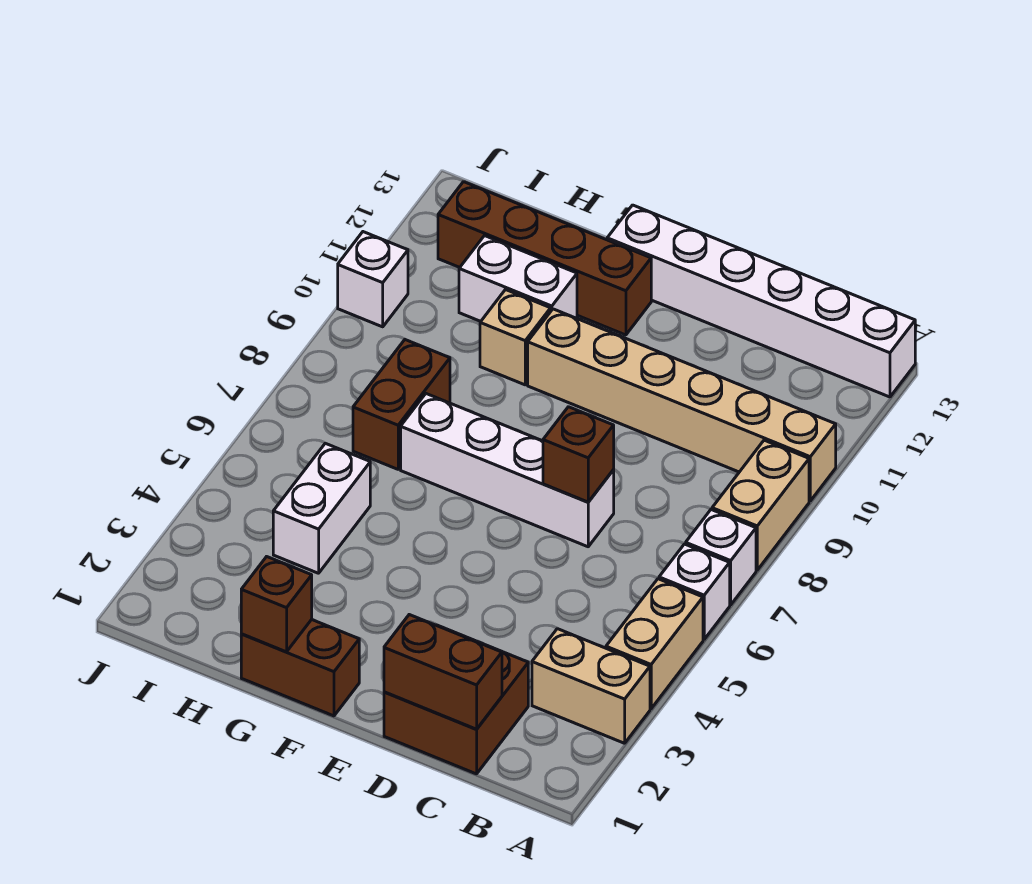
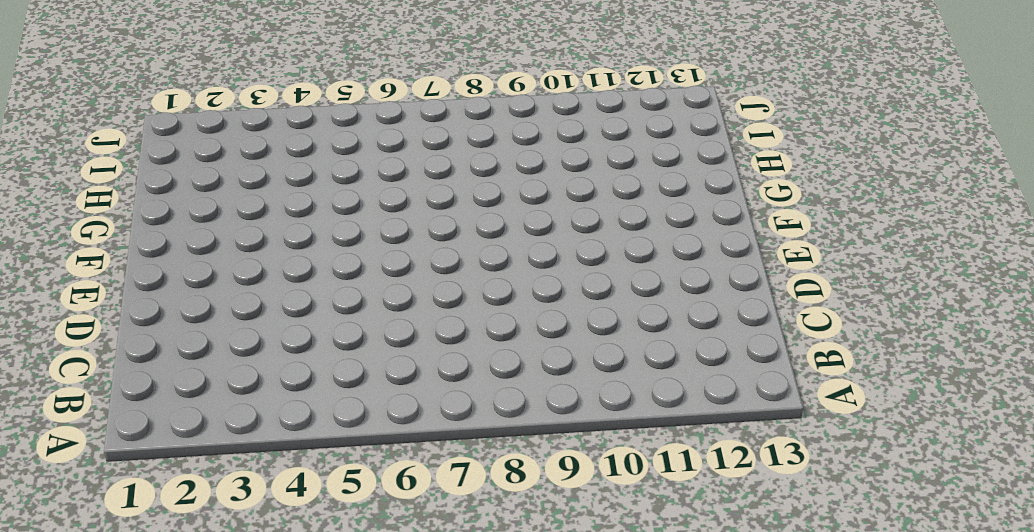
none -> tan brick A3:B3 level 1
none -> tan brick A4:A5 level 1
none -> white brick A6 level 1

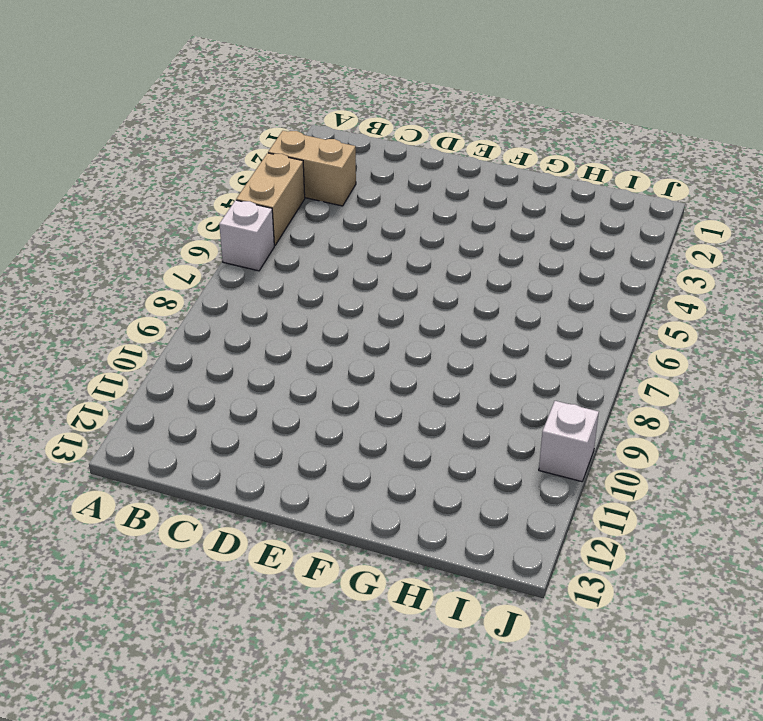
none -> white brick A7 level 1
none -> tan brick A8:A9 level 1
none -> tan brick A10:F10 level 1

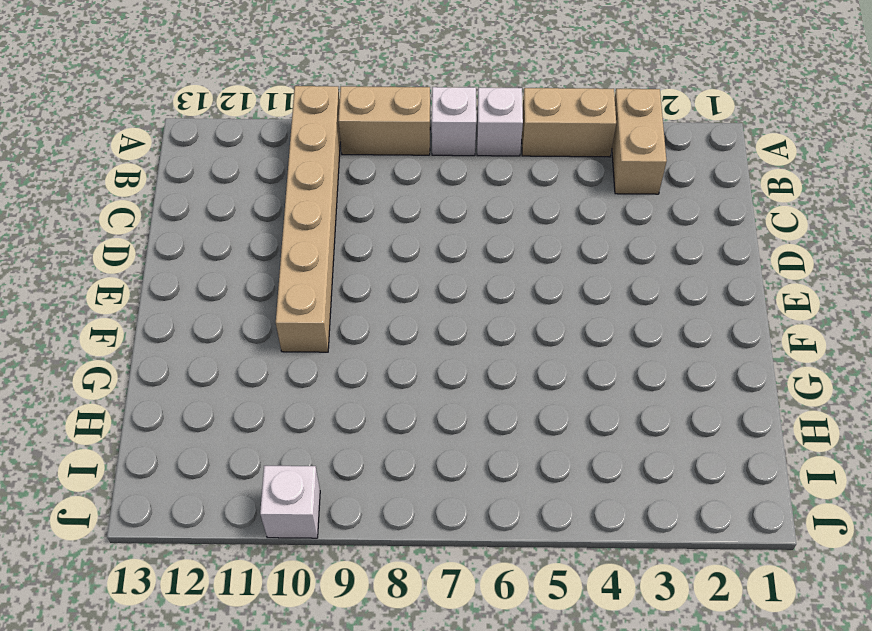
none -> white brick A13:F13 level 1
none -> brown brick C1:D2 level 1
none -> white brick D7:G7 level 1

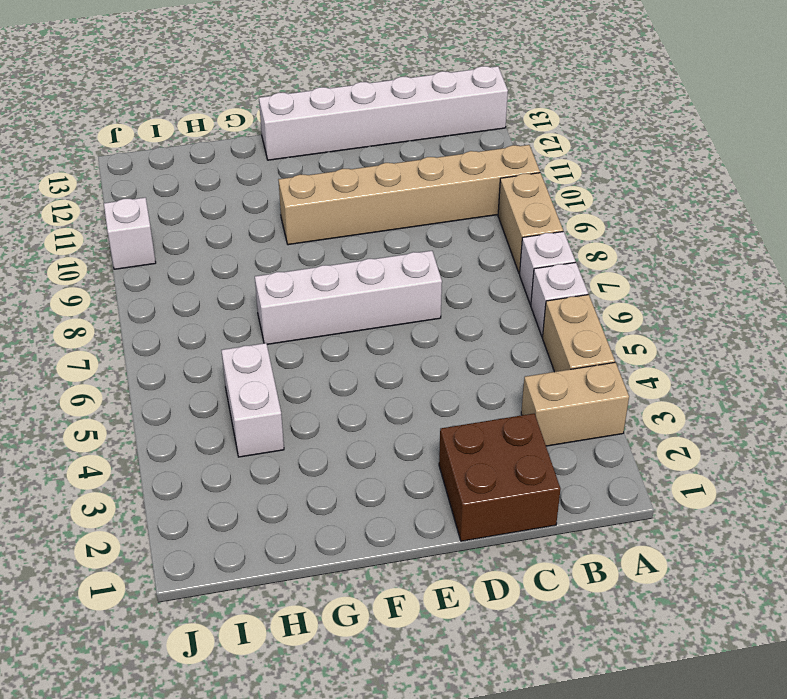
none -> brown brick F1:G1 level 1
none -> brown brick F12:I12 level 1
none -> tan brick G10 level 1

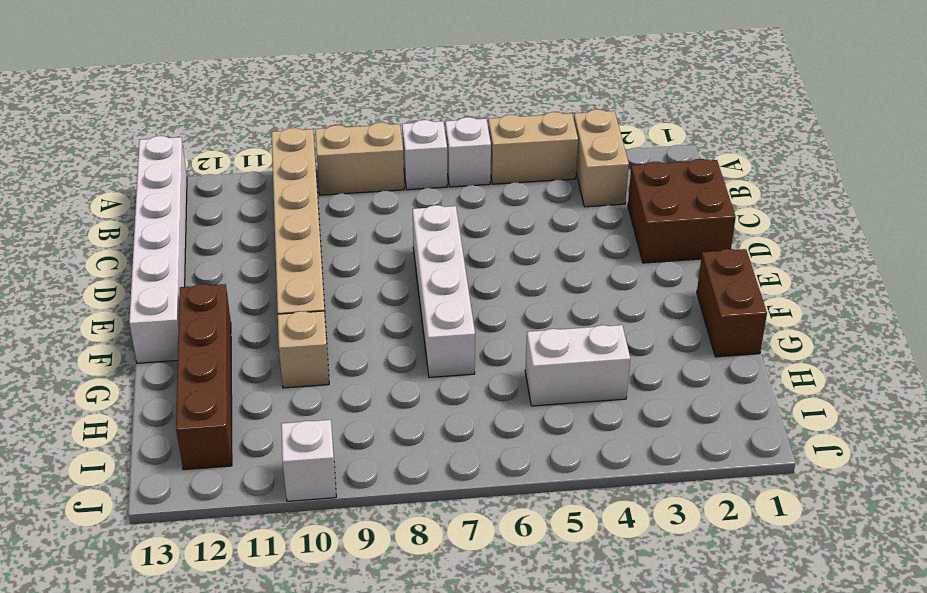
none -> white brick G11:H11 level 1
none -> brown brick H7:H8 level 1
none -> brown brick C1:D1 level 2

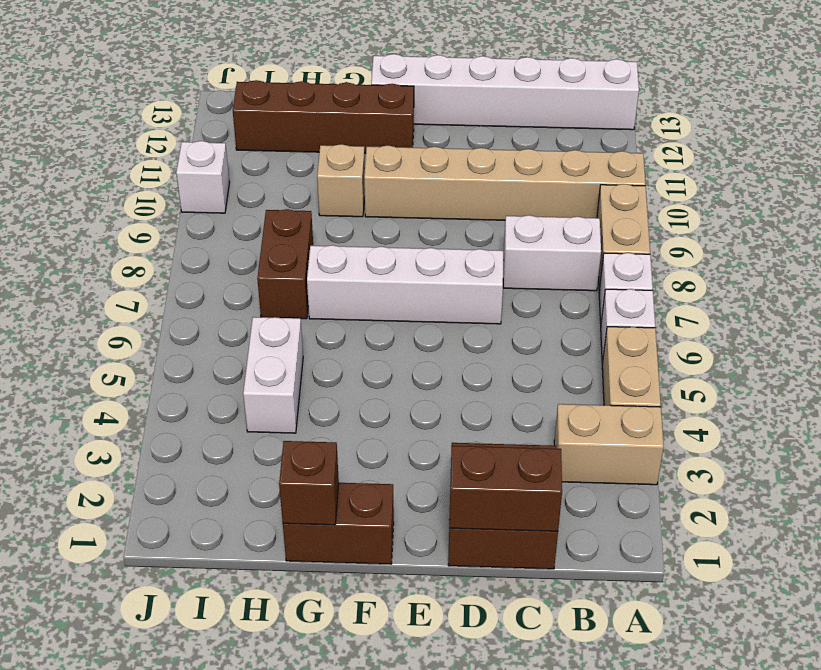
white brick B8:C8 level 1 -> white brick G11:H11 level 1
none -> brown brick D7 level 2

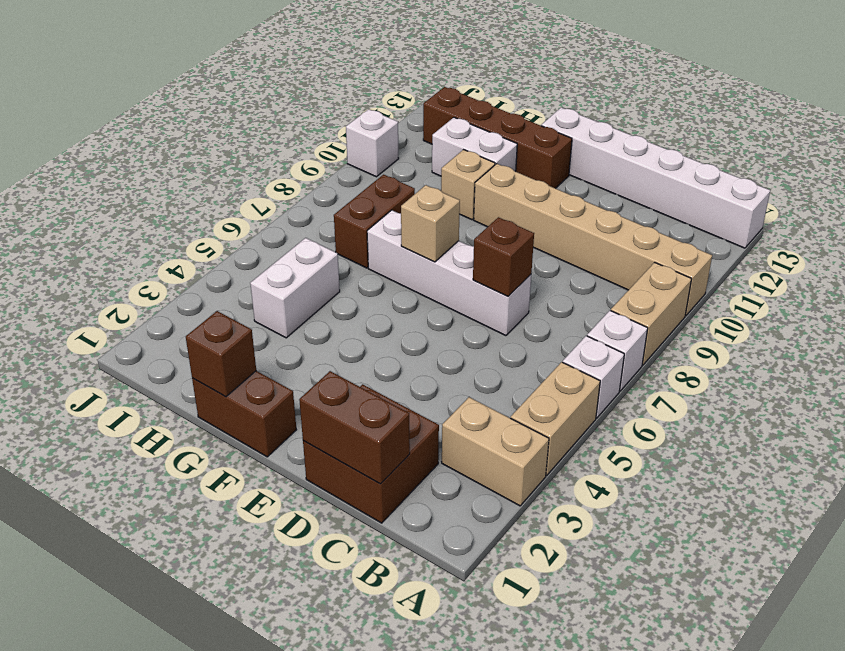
tan brick F7 level 2 -> none

